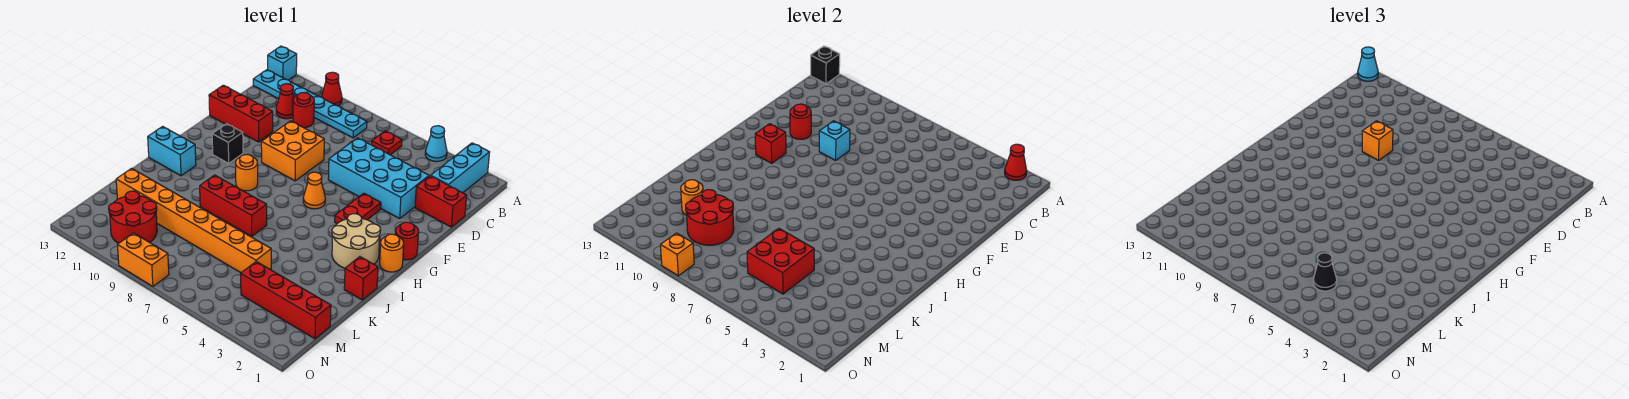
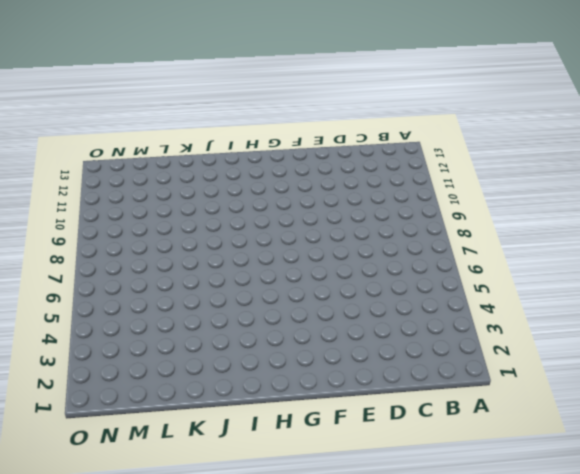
none -> cyan brick A2:C2 level 1
none -> cyan cone A4 level 1
none -> red cone A10 level 1
none -> cyan brick A13 level 1

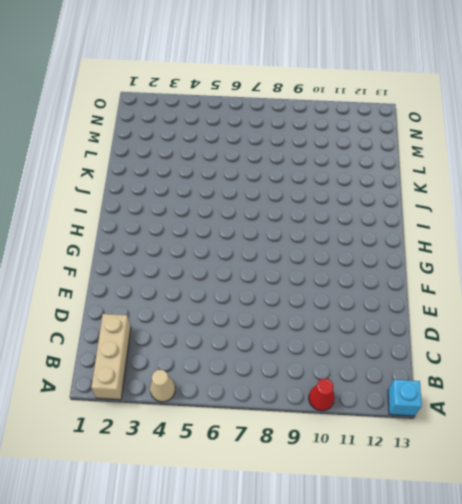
tan brick A2:C2 level 1 -> cyan brick A2:C2 level 1
tan cone A4 level 1 -> cyan cone A4 level 1
none -> red plate B6 level 1
none -> cyan plate B8:B13 level 1
none -> red round brick C10 level 1
none -> red cone C11 level 1

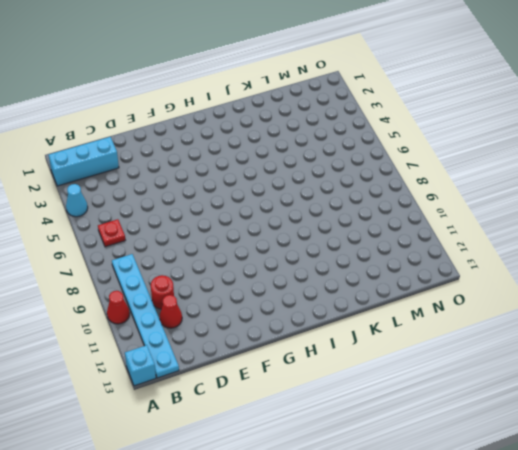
none -> red brick D1:D2 level 1
none -> cyan brick D3:E6 level 1
none -> orange brick E8:F9 level 1
none -> red brick E11:E13 level 1

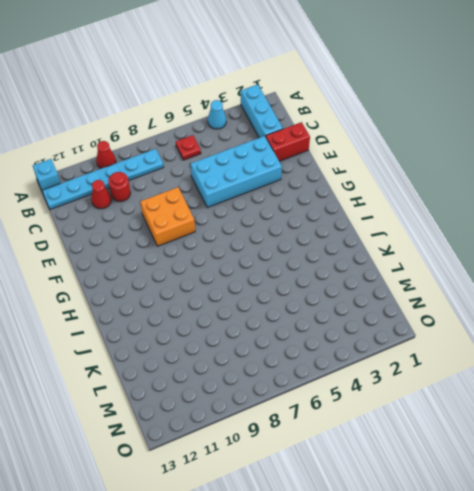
none -> red brick E11:E13 level 1
none -> red plate F4:G4 level 1
none -> red round brick G1 level 1
none -> orange cone G6 level 1

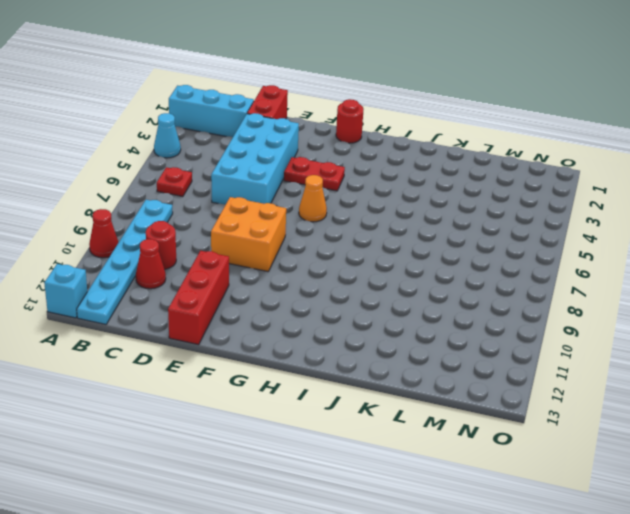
none -> black brick G11 level 1
none -> orange round brick H1 level 1
none -> tan round brick H2:I3 level 1
none -> orange round brick H9 level 1

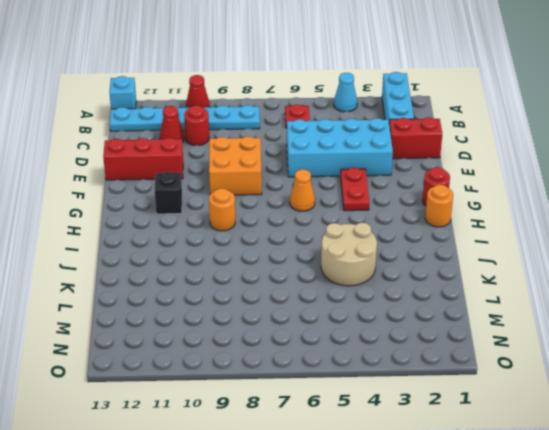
tan round brick J4:K5 level 1 -> tan round brick H2:I3 level 1
none -> cyan brick I12:I13 level 1
none -> red brick J1 level 1
none -> red brick J7:J9 level 1
none -> orange brick L5:L12 level 1

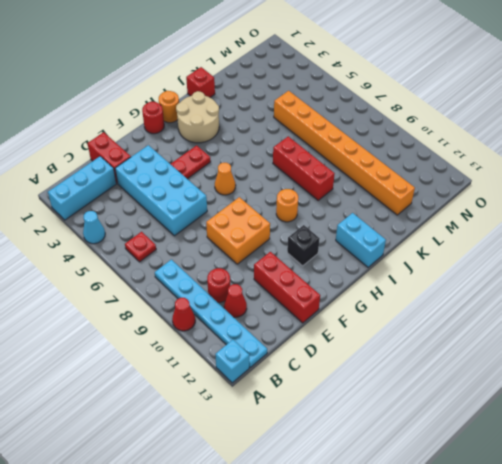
none -> red brick M1:M4 level 1
none -> red round brick M10:N11 level 1
none -> orange brick O8:O9 level 1
none -> red cone A2 level 2

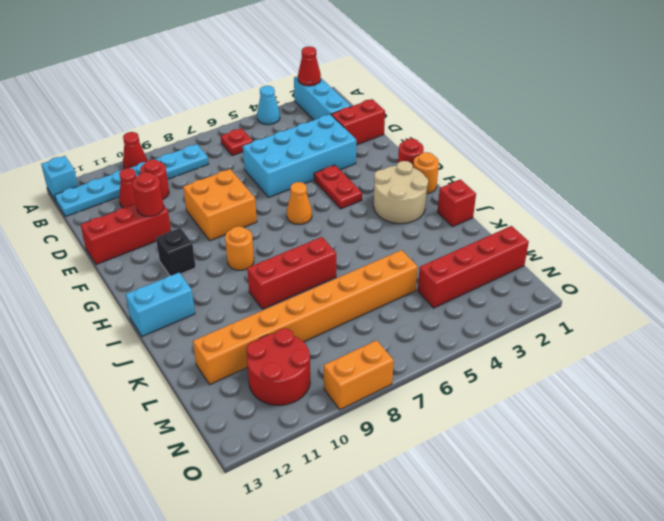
none -> black brick A13 level 2
none -> cyan brick E9 level 2
none -> red brick G11 level 2
none -> red brick L5:M6 level 2

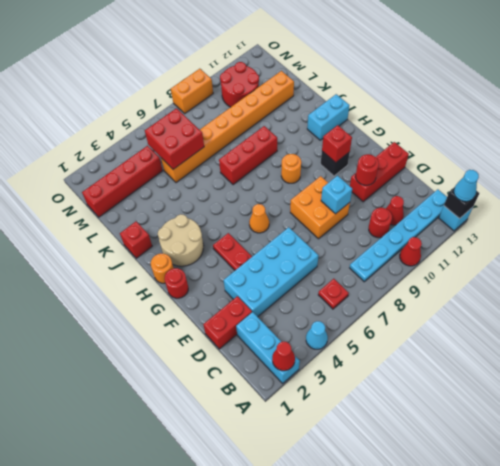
none -> red round brick L9:M10 level 2
none -> orange round brick L11 level 2
none -> orange brick O9 level 2
none -> orange brick E9 level 3

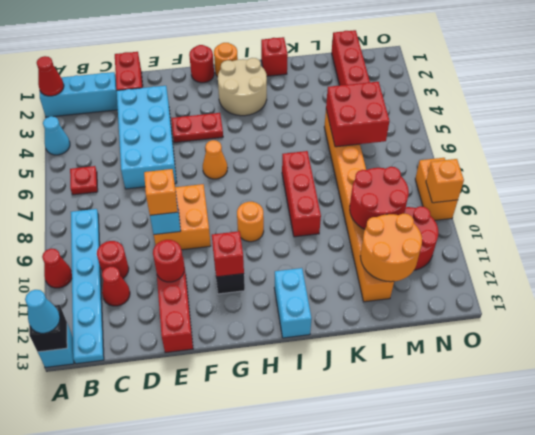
orange round brick L11:M12 level 2 -> orange round brick L11 level 2
none -> black cone M5 level 3

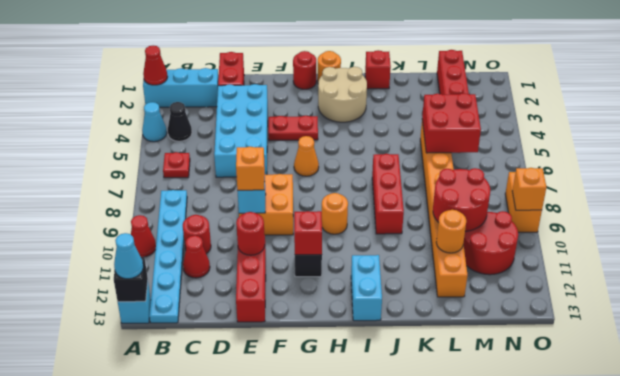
black cone B4 level 1 -> black cone M5 level 3

